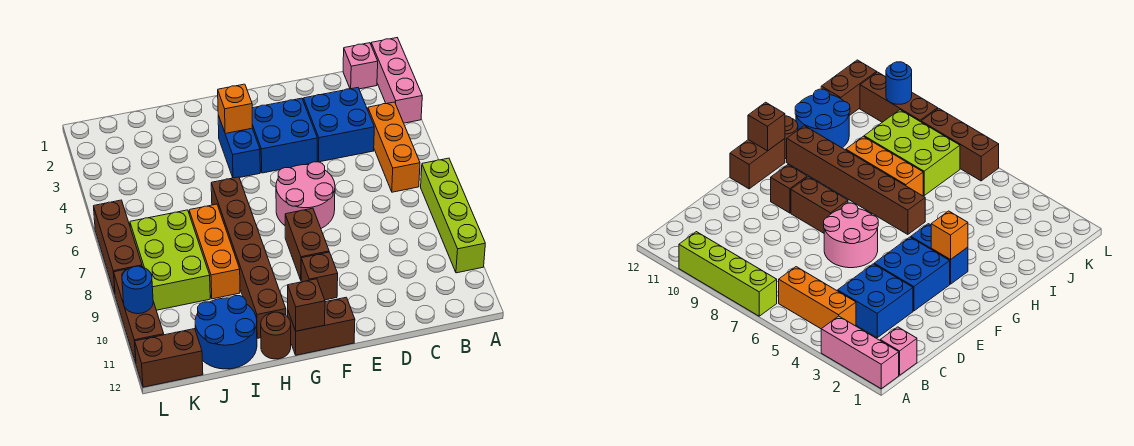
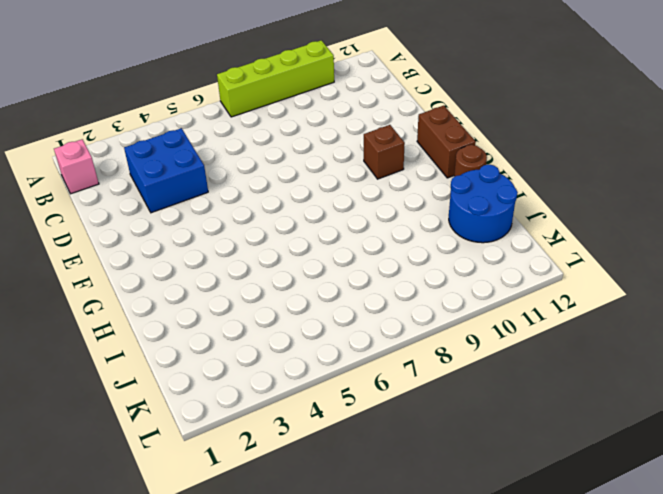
none -> pink brick A1:A3 level 1
none -> orange brick B4:B6 level 1
none -> blue brick E3:F4 level 1

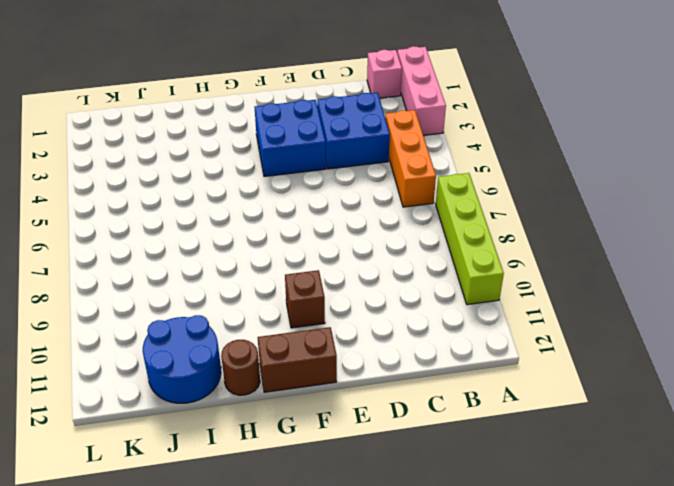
none -> pink round brick E6:F7 level 1
none -> brown brick F8:F9 level 1
none -> blue brick G3:G4 level 1

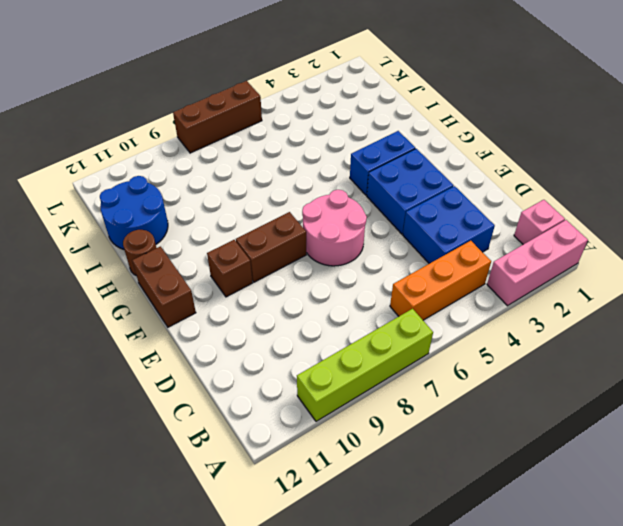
none -> brown brick H6:H11 level 1
none -> orange brick I7:I9 level 1
none -> lime brick J7:K9 level 1

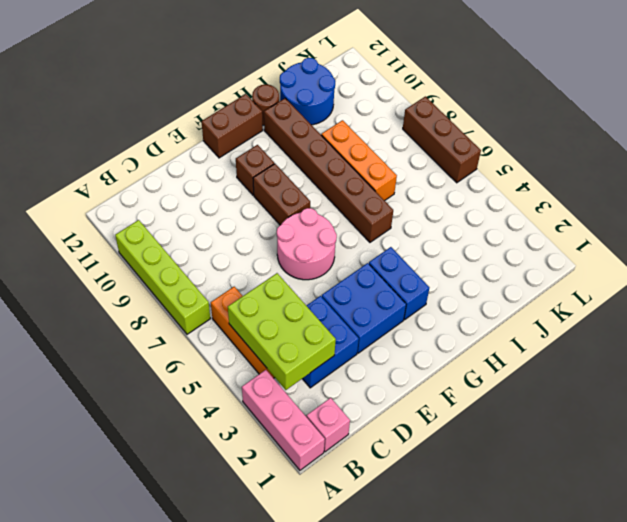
lime brick B3:C5 level 2 -> lime brick J7:K9 level 1
none -> brown brick K12:L12 level 1
none -> brown brick L9:L11 level 1
none -> orange brick G3 level 2

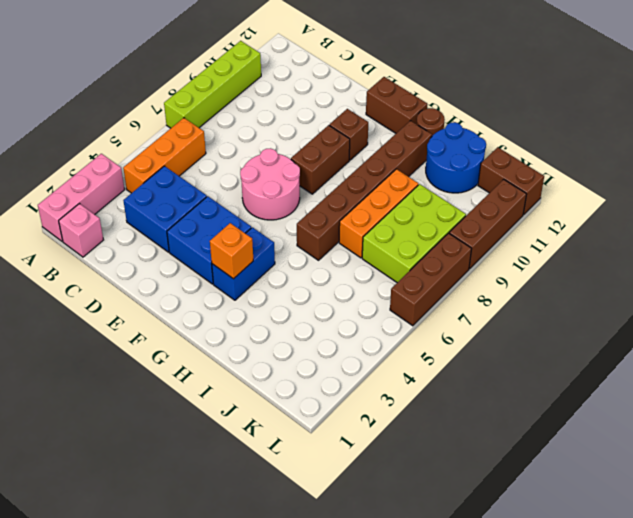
none -> brown brick G12 level 2
none -> blue round brick L10 level 2

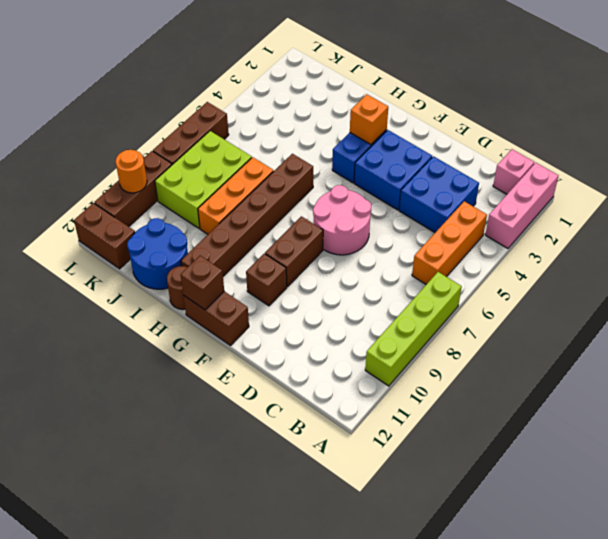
orange round brick L10 level 2 -> blue round brick L10 level 2

